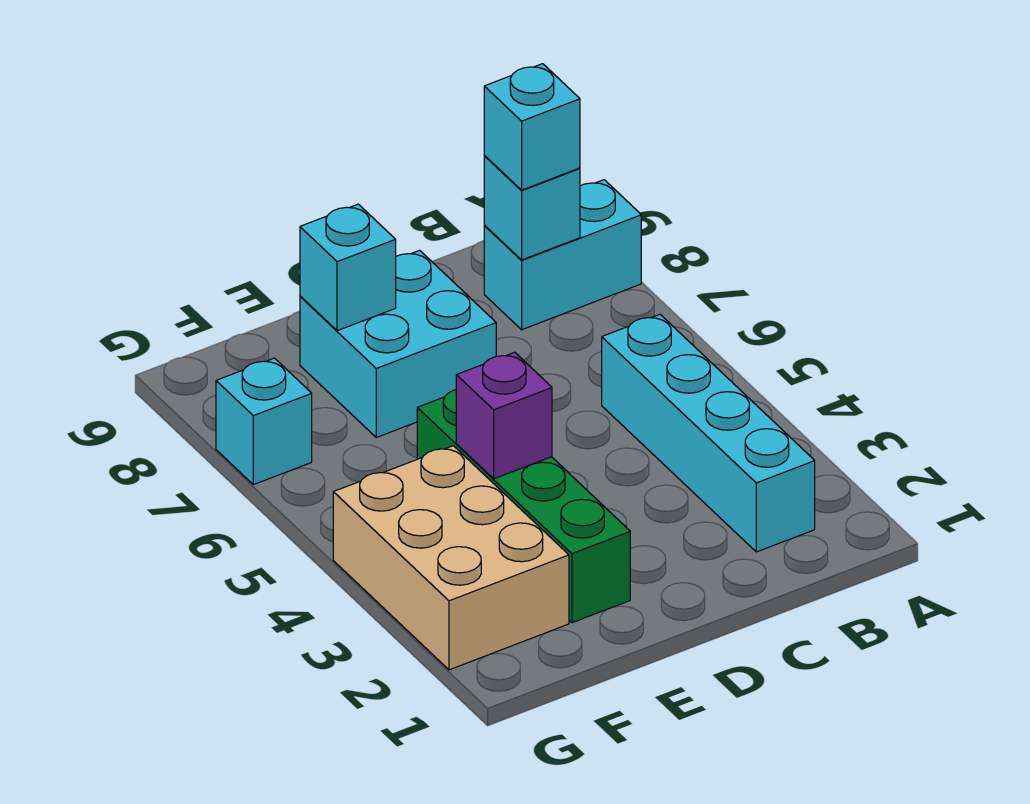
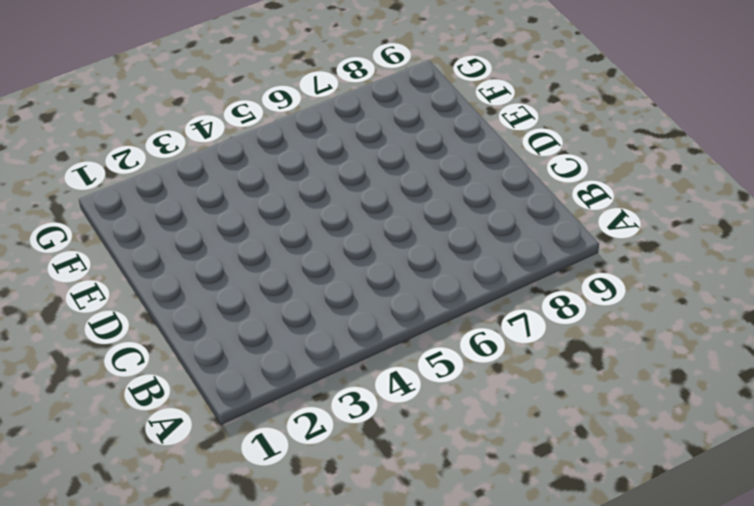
none -> cyan brick A8:B8 level 1
none -> cyan brick B2:B5 level 1

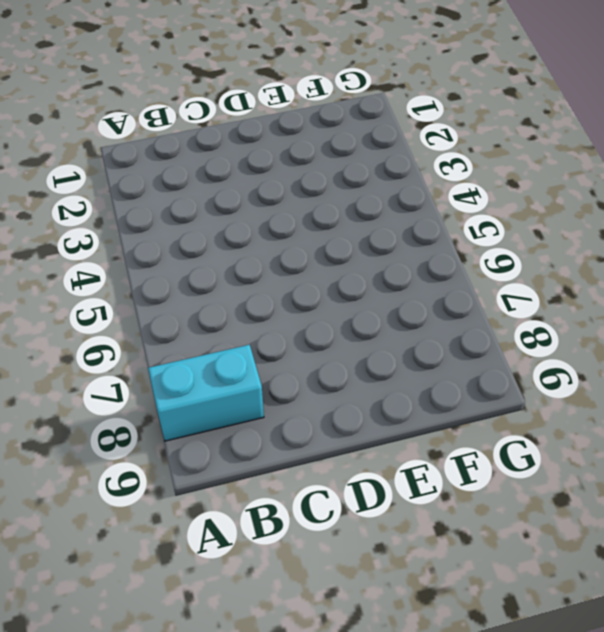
none -> cyan brick B2:B5 level 1
none -> cyan brick D7:E8 level 1

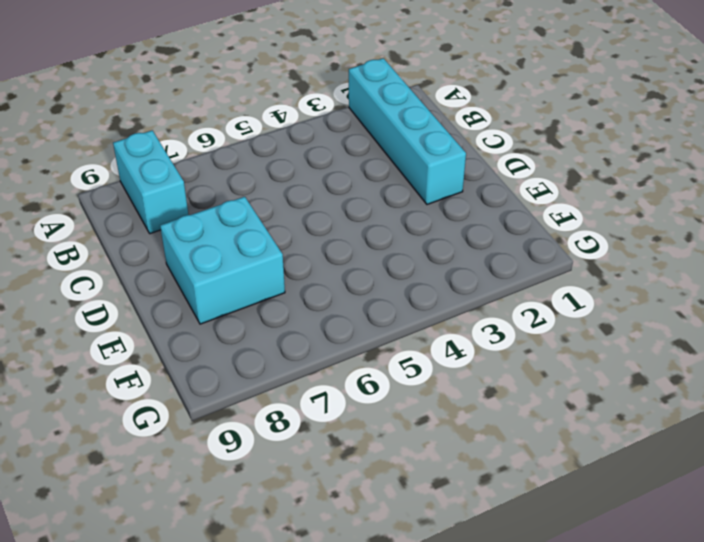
cyan brick A2:D2 level 1 -> cyan brick B2:B5 level 1
none -> green brick E2:E5 level 1
none -> tan brick F2:G4 level 1

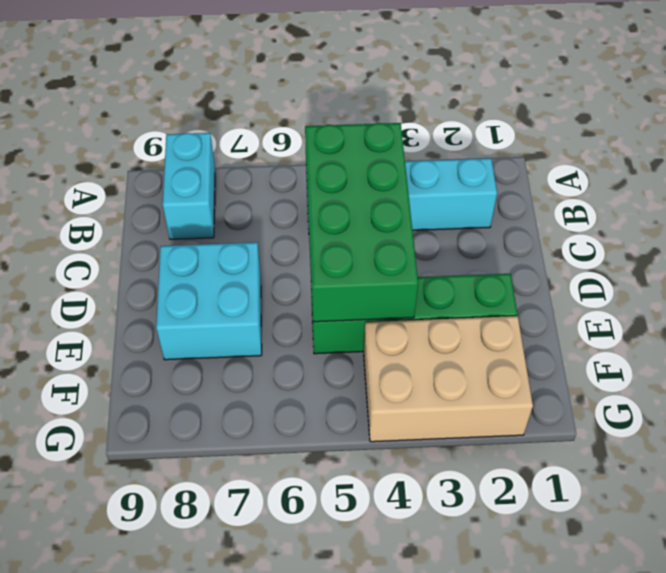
green brick B4:E5 level 2 -> purple brick E4 level 2
none -> cyan brick G7 level 1
none -> cyan brick B8 level 2

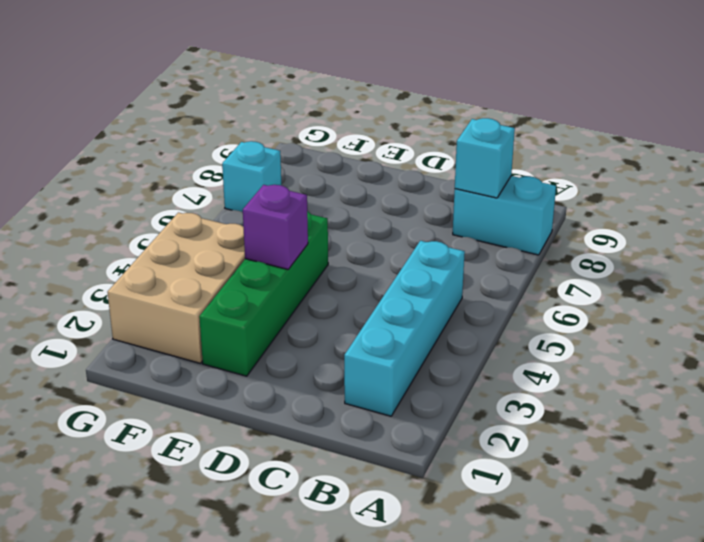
none -> cyan brick D7:E8 level 1
none -> cyan brick E8 level 2

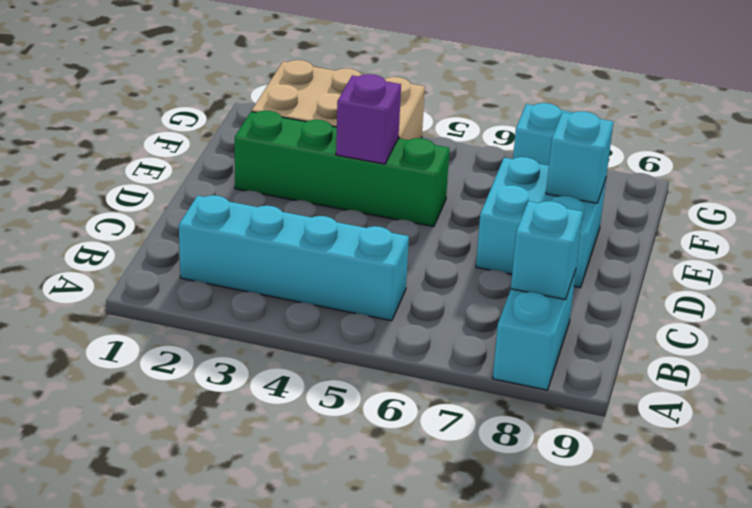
none -> cyan brick B8 level 3

